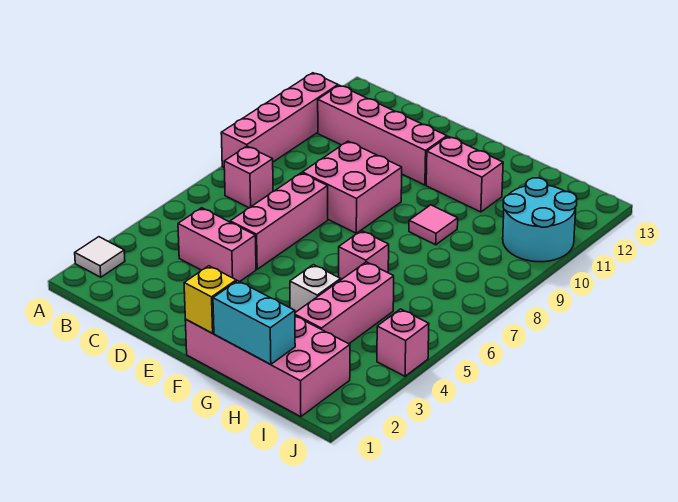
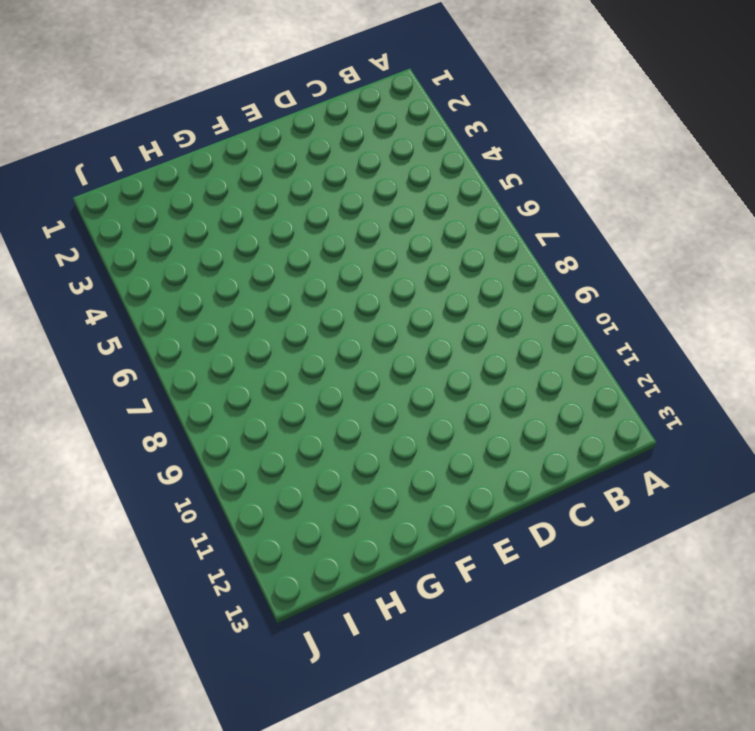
none -> white tile A2 level 1
none -> pink brick A8:A11 level 1
none -> pink brick B7 level 1

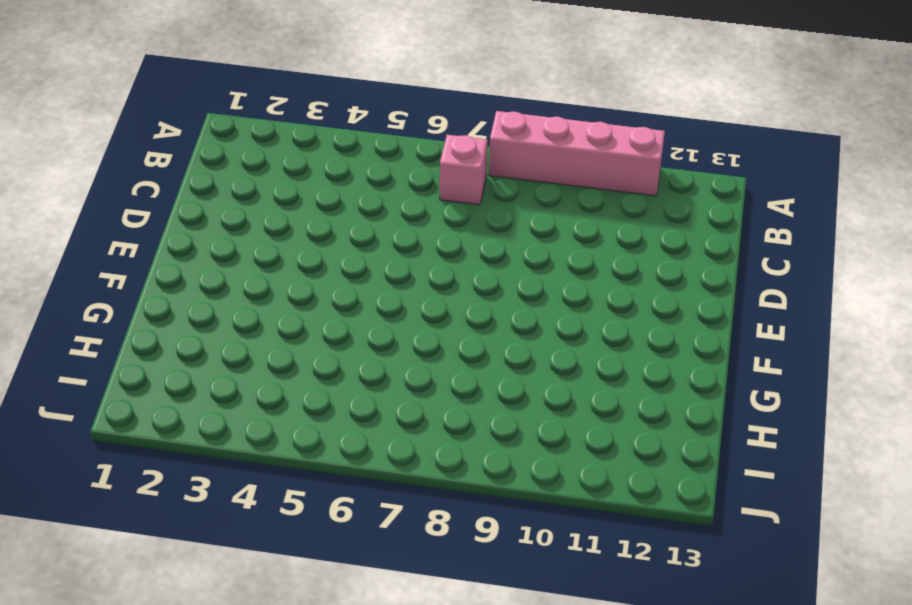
none -> white tile A2 level 1
none -> pink brick B11:E11 level 1
none -> pink brick C4:D4 level 1

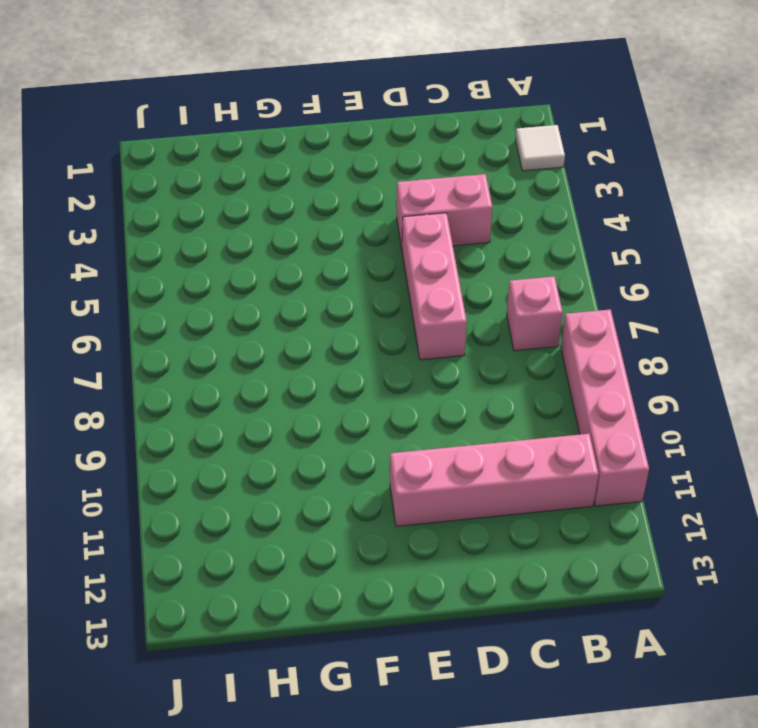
none -> pink brick D8:E9 level 1
none -> pink brick F1:I2 level 1
none -> pink brick F11:G11 level 1

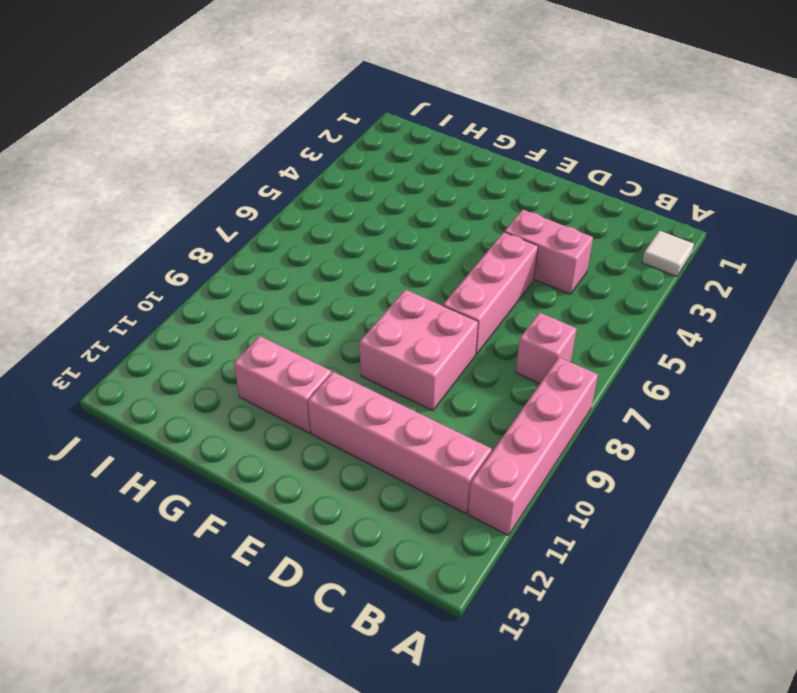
none -> pink brick F1:I2 level 1
none -> white brick G4 level 1
none -> pink brick G6 level 1

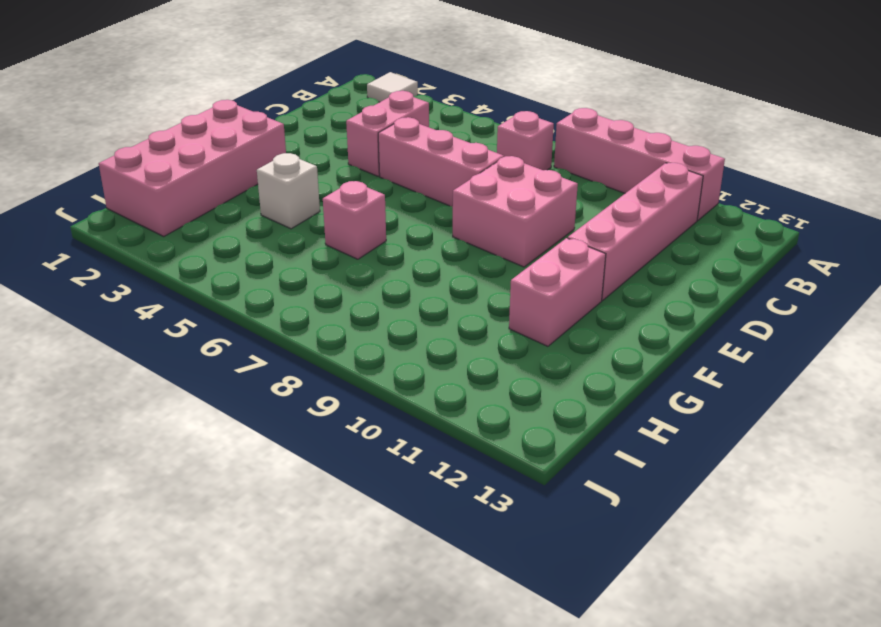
none -> pink tile G9 level 1
none -> pink brick H3:H5 level 1
none -> cyan round brick I10:J11 level 1

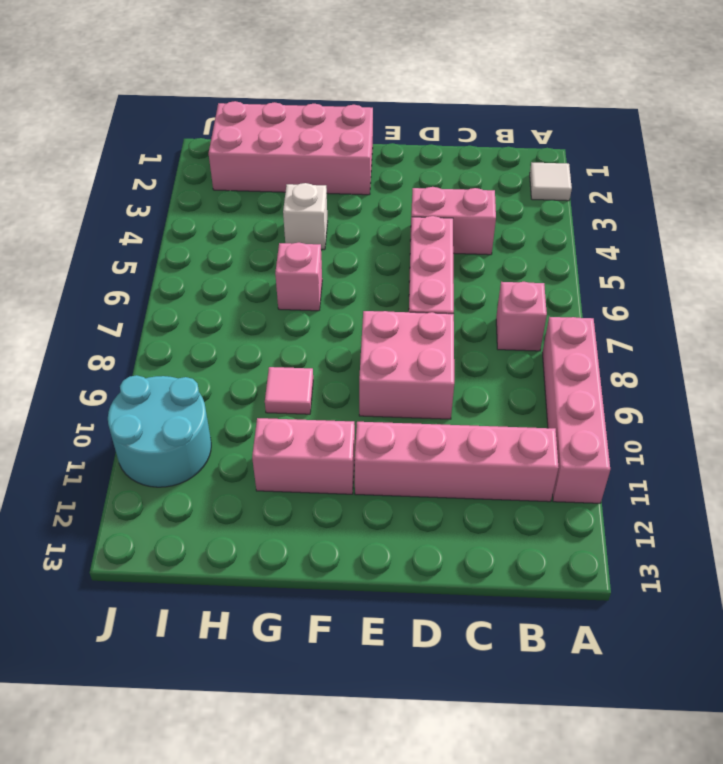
none -> pink brick H3:H5 level 1
none -> pink brick J4 level 1
none -> yellow brick F1 level 2

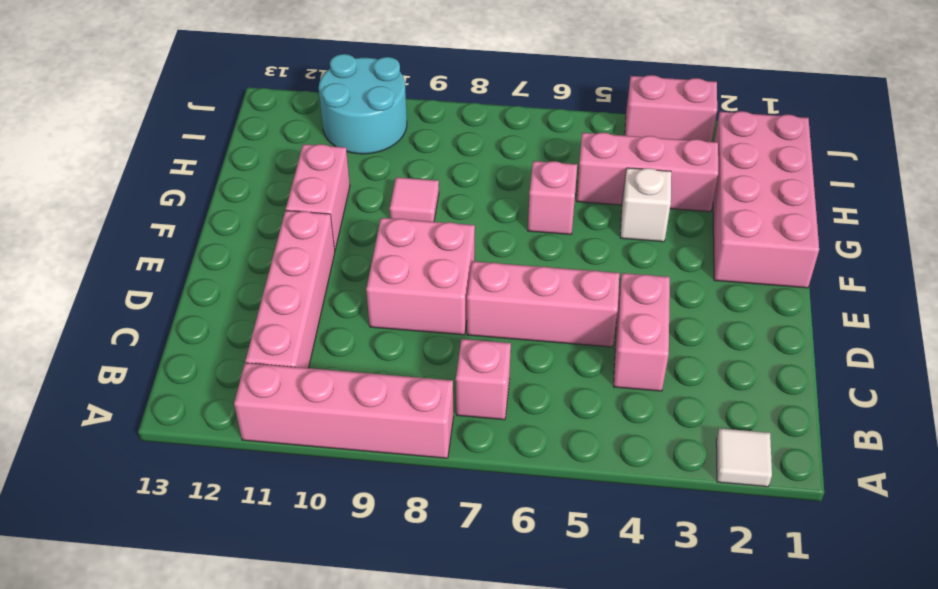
pink brick J3:J4 level 1 -> pink brick J4 level 1
none -> yellow brick F1 level 2
none -> cyan brick G1:H1 level 2

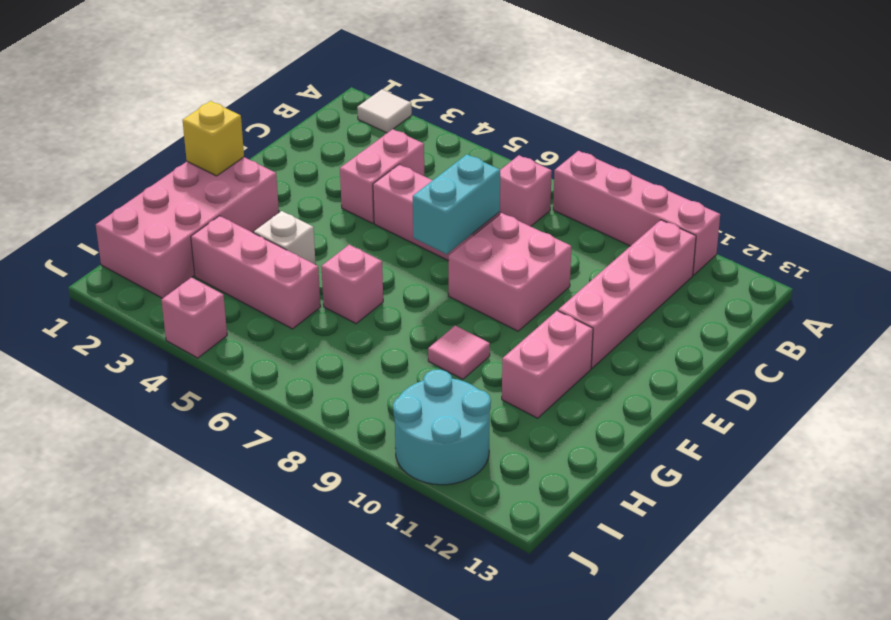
cyan brick D7:E7 level 2 -> cyan brick G1:H1 level 2

